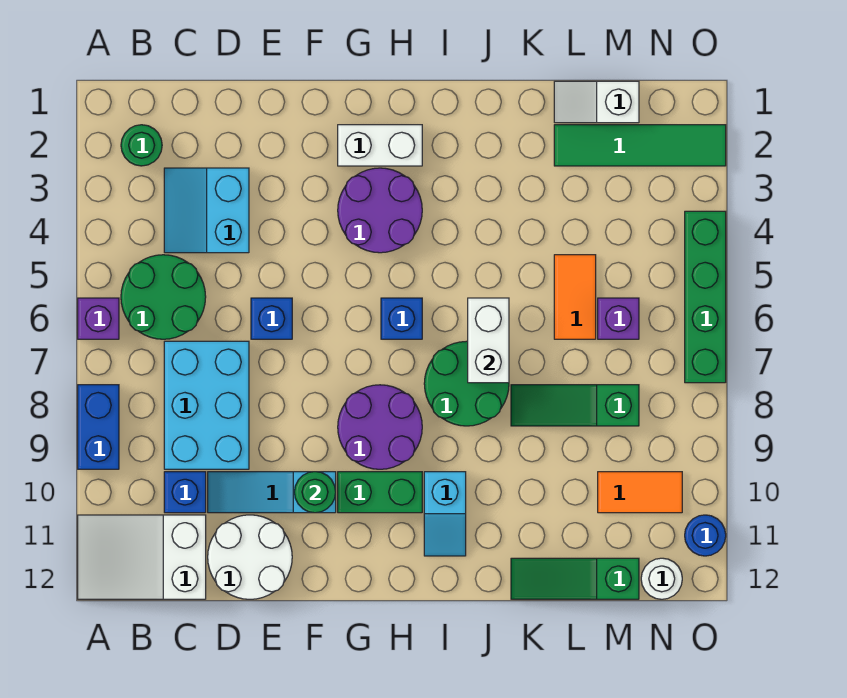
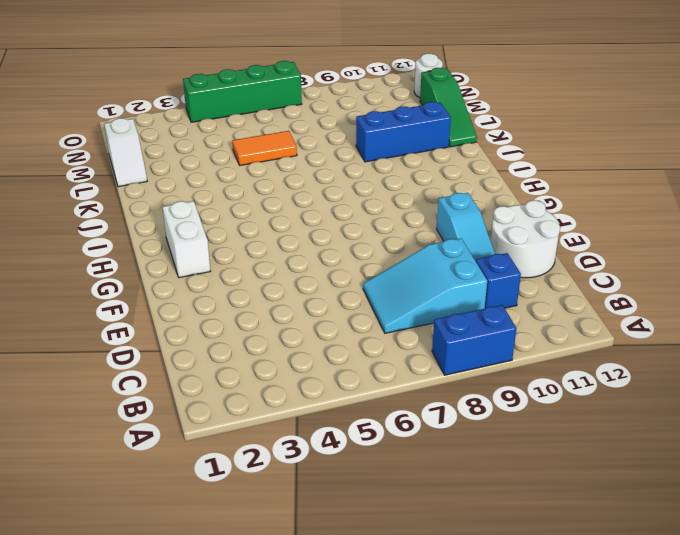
cyan slope C7:D9 level 1 top 9 -> cyan brick C7:D9 level 1
blue brick K9:K11 level 1 -> none
none -> purple brick A6 level 1
none -> white slope A11:C12 level 1 top C
none -> green round brick B2 level 1
none -> green round brick B5:C6 level 1

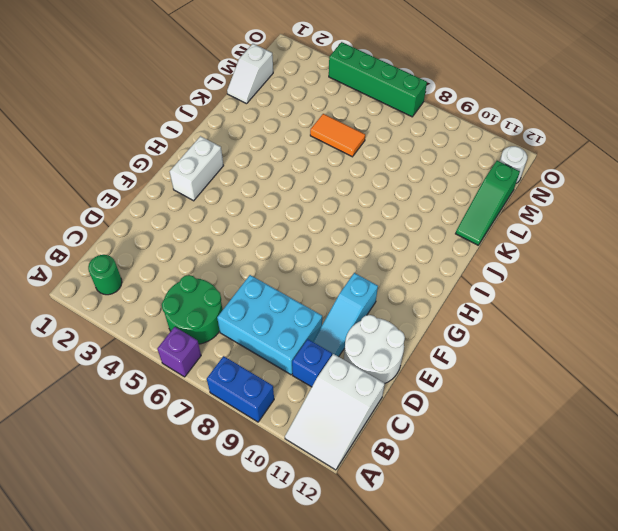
none -> cyan slope C3:D4 level 1 top D
none -> blue brick E6 level 1
none -> purple round brick G3:H4 level 1
none -> purple round brick G8:H9 level 1

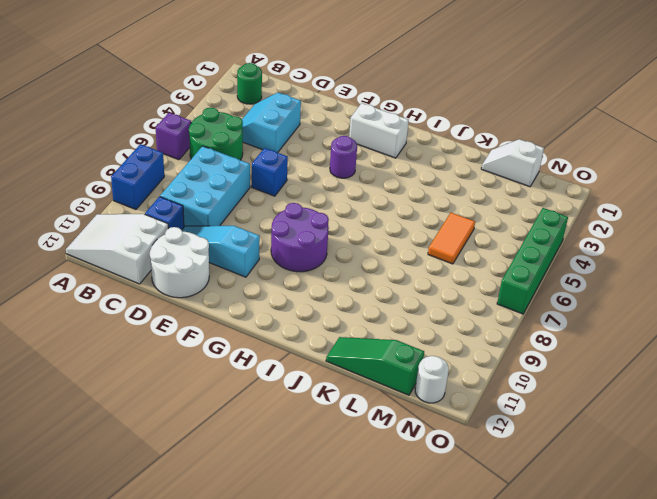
purple round brick G4 level 1 -> purple round brick G3:H4 level 1
none -> green brick G10:H10 level 1
none -> blue brick H6 level 1
none -> green round brick I7:J8 level 1
none -> cyan slope I10:I11 level 1 top 10

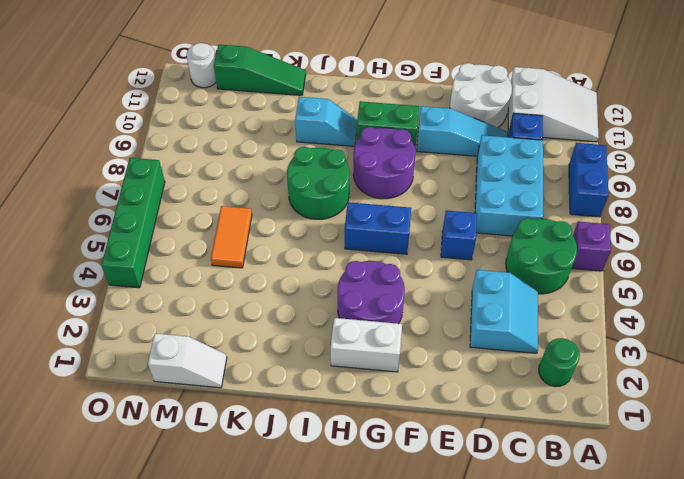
blue brick G6:H6 level 1 -> blue brick H6 level 1
cyan slope I10:J10 level 1 top J -> cyan slope I10:I11 level 1 top 10
none -> green slope K8:M8 level 1 top M
none -> green tile L2:O2 level 1
none -> purple brick M6 level 1
none -> orange tile M10:N10 level 1

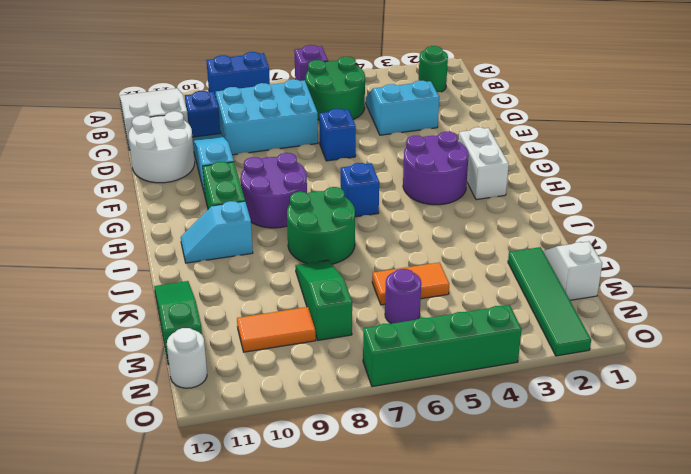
purple round brick M6 level 1 -> purple brick M6 level 1
orange tile M9:M10 level 1 -> orange tile M10:N10 level 1
none -> blue round brick O11 level 1
none -> green round brick F10 level 2
none -> white brick J6:J7 level 2

